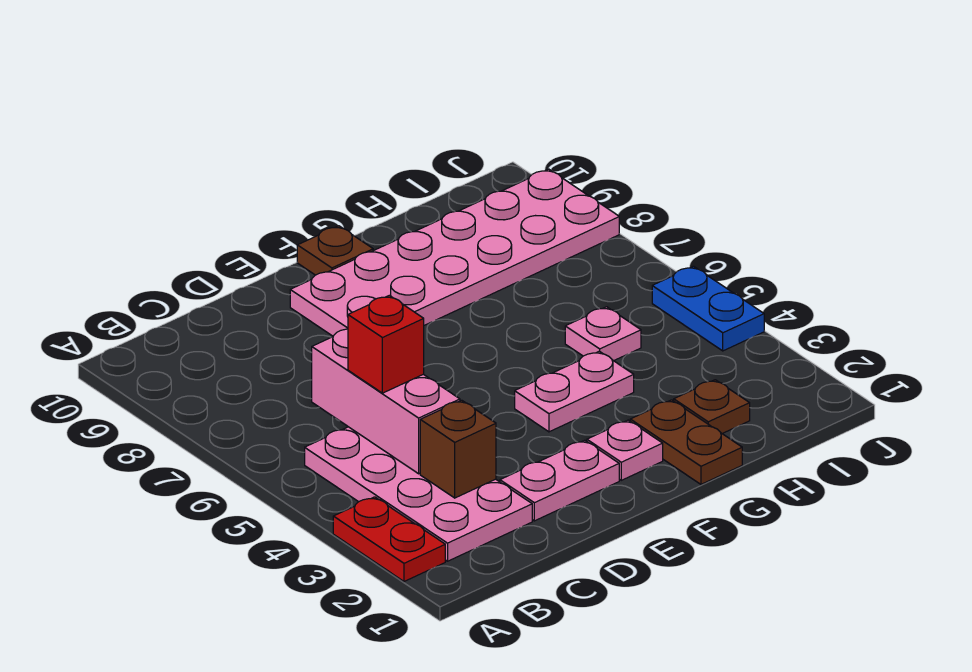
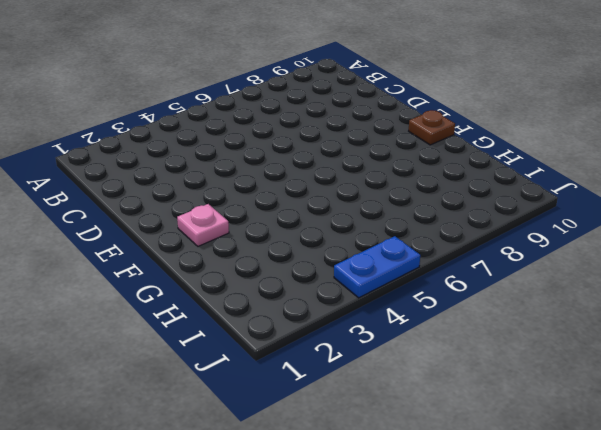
none -> red plate A2:A3 level 1
none -> pink plate B2:C5 level 1
none -> pink plate D2:E2 level 1

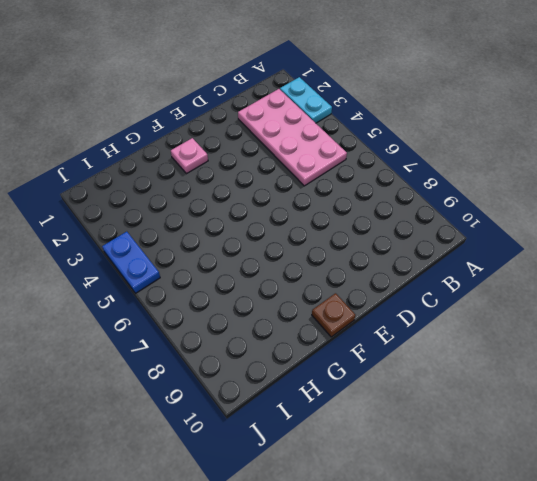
cyan plate A2:A3 level 1 -> red plate A2:A3 level 1
none -> pink plate D2:E2 level 1
none -> pink plate E8:J9 level 1
none -> pink plate F4:G4 level 1

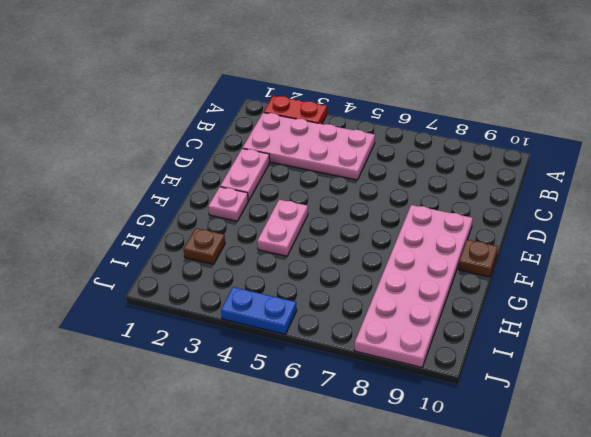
none -> brown plate G1:G2 level 1
none -> pink plate H5 level 1
none -> brown brick C3 level 2

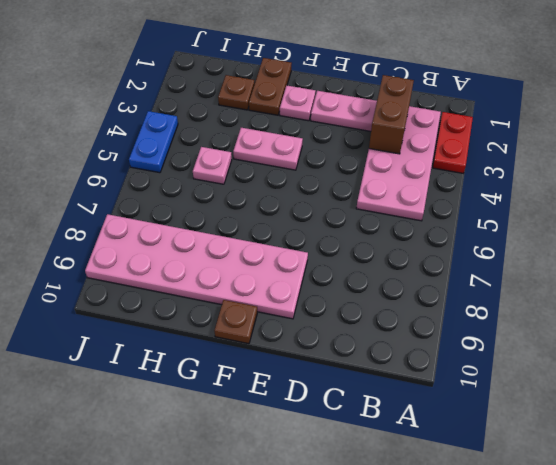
brown brick C2:C3 level 2 -> brown brick C3 level 2
none -> pink brick C4:C6 level 2
none -> red brick C5 level 3

